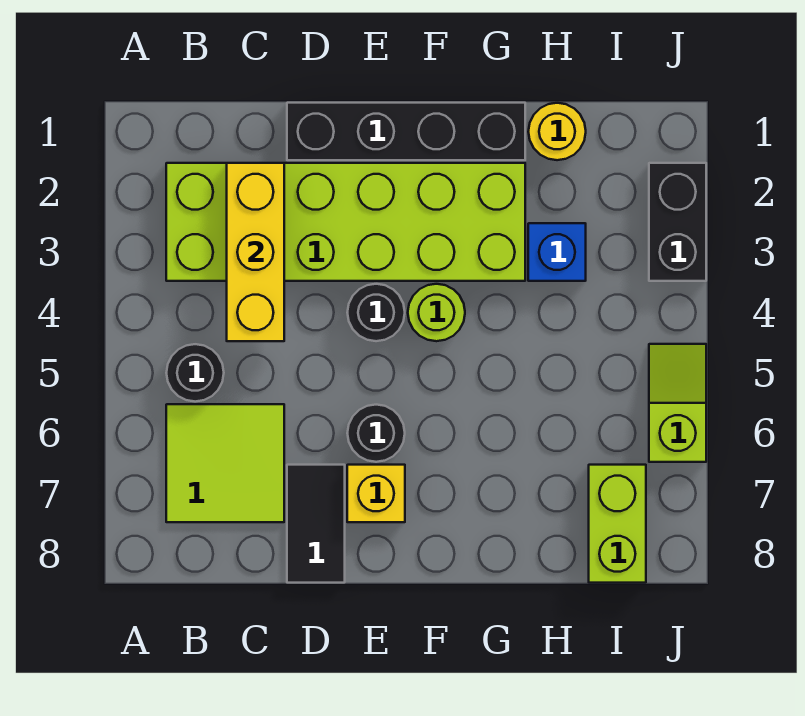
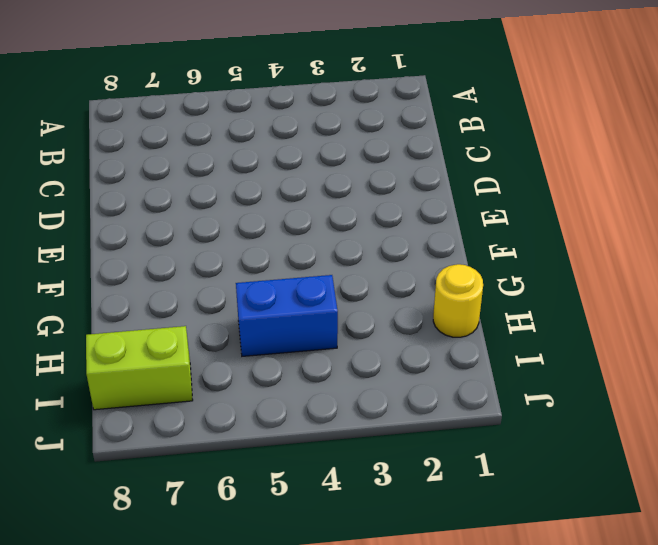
blue brick H4:H5 level 1 -> none
none -> lime brick B2:G3 level 1
none -> black round brick B5 level 1
none -> lime tile B6:C7 level 1

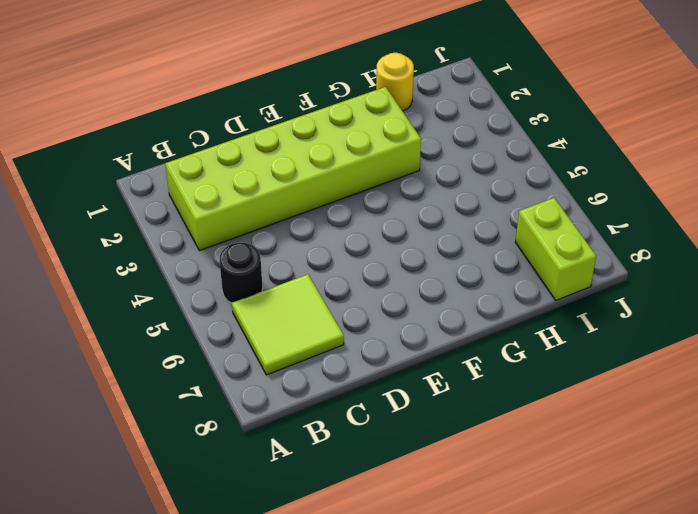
none -> black brick D1:G1 level 1
none -> black tile D7:D8 level 1
none -> black round brick E4 level 1

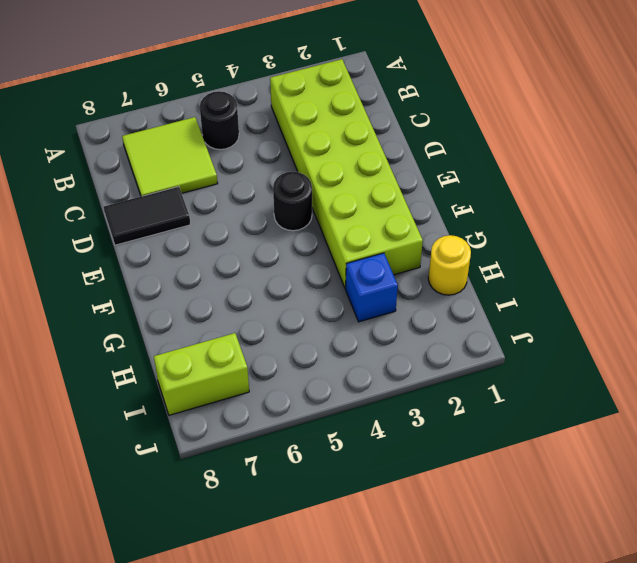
none -> black brick D1:G1 level 1
none -> black round brick E6 level 1
none -> yellow brick E7 level 1

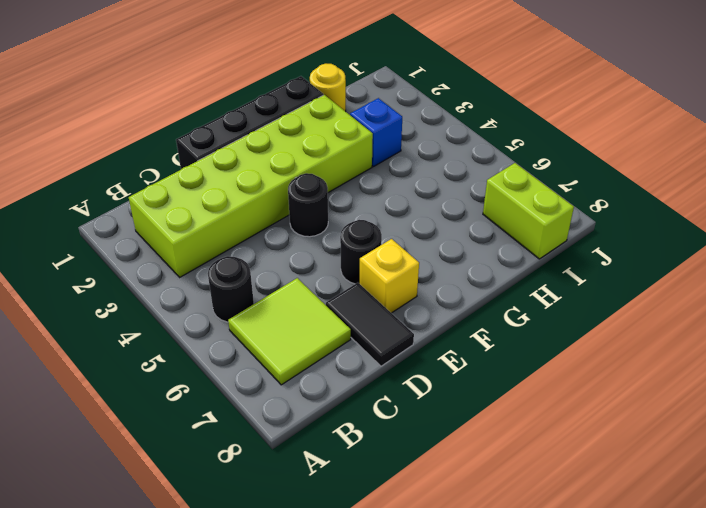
none -> lime round brick F4 level 1
none -> black brick J2:J3 level 1
none -> lime slope J5:J6 level 1 top 6

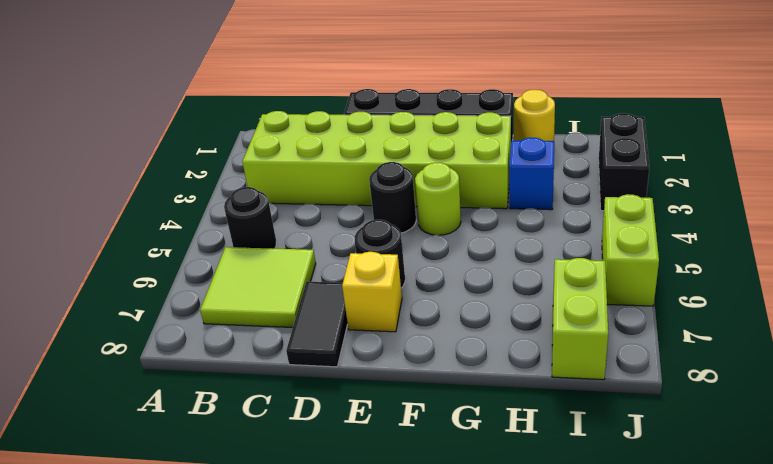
lime brick J5:J6 level 1 -> lime slope J5:J6 level 1 top 6
none -> yellow brick C2:C4 level 2

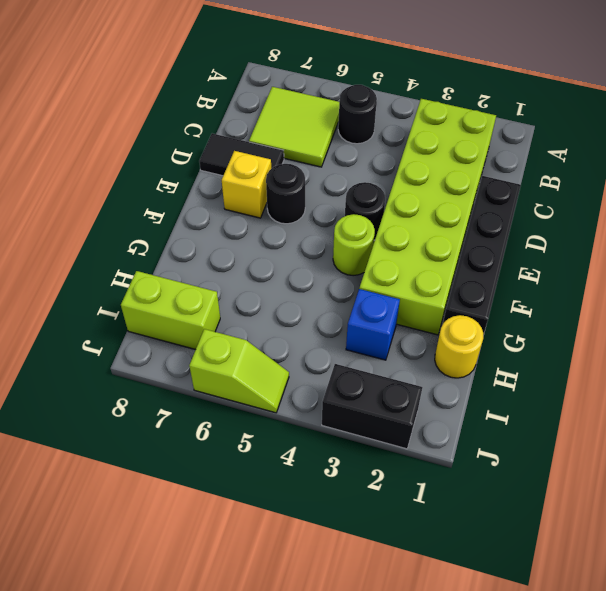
none -> yellow brick C2:C4 level 2

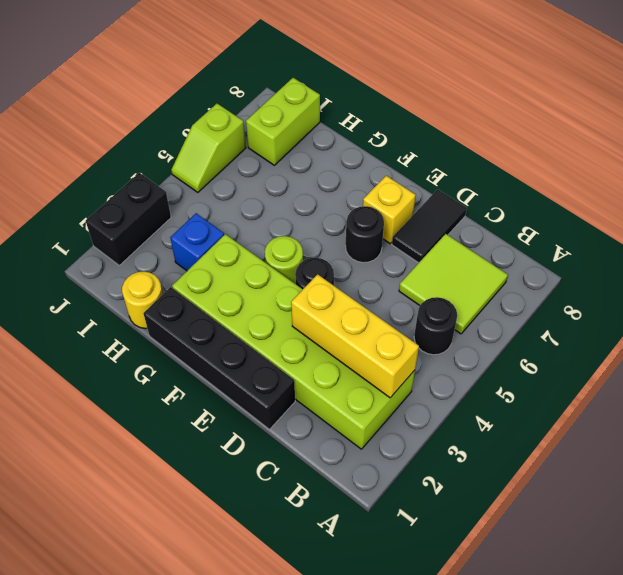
yellow brick B3:D3 level 2 -> yellow brick C2:C4 level 2

